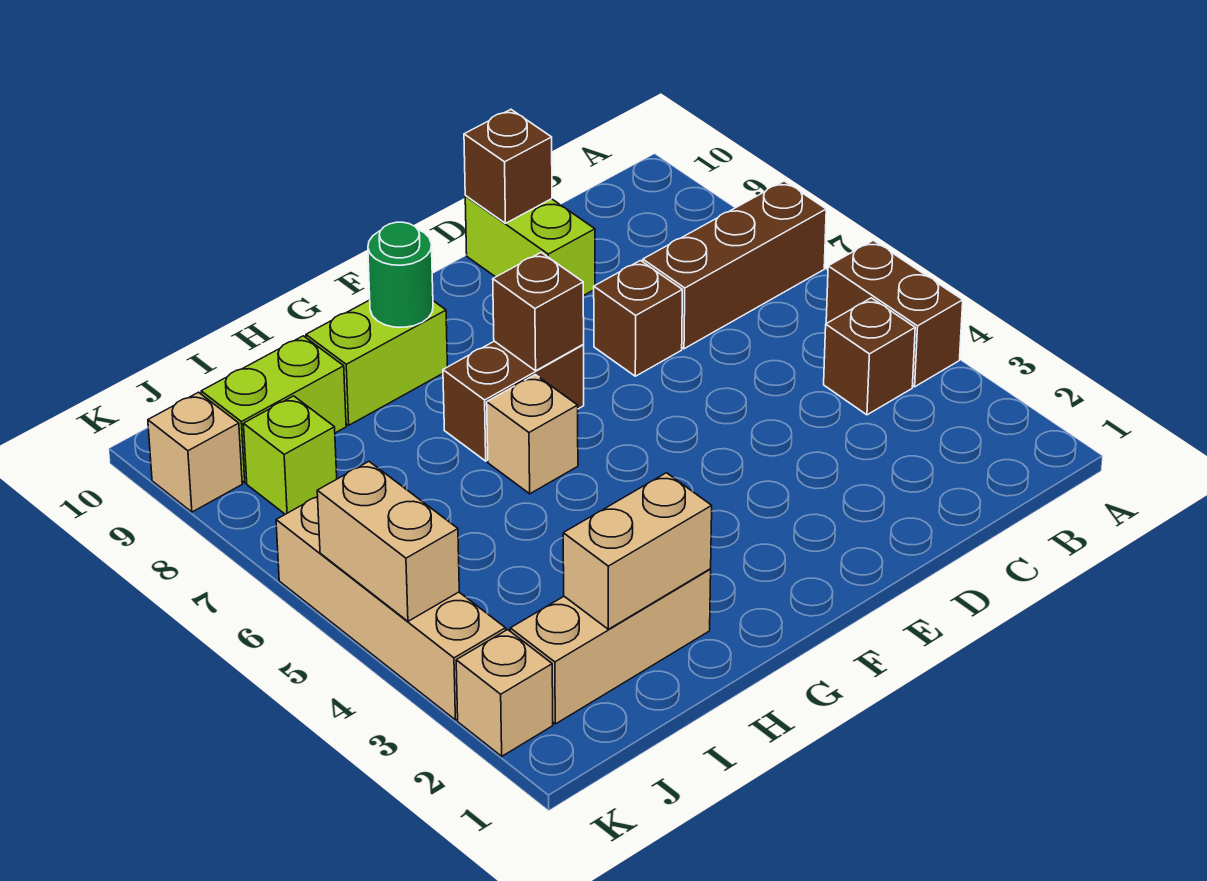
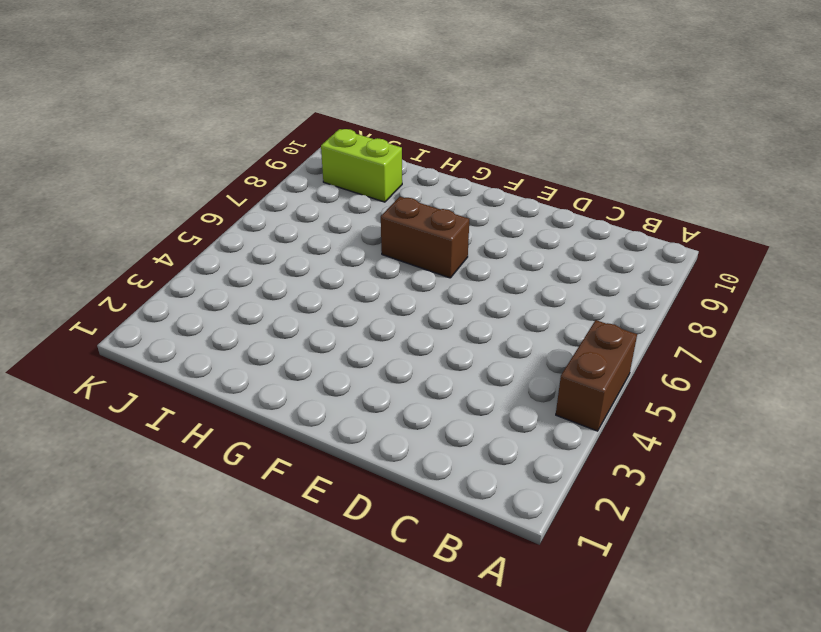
none -> brown brick A7:C7 level 1
none -> brown brick B4 level 1
none -> brown brick D7 level 1

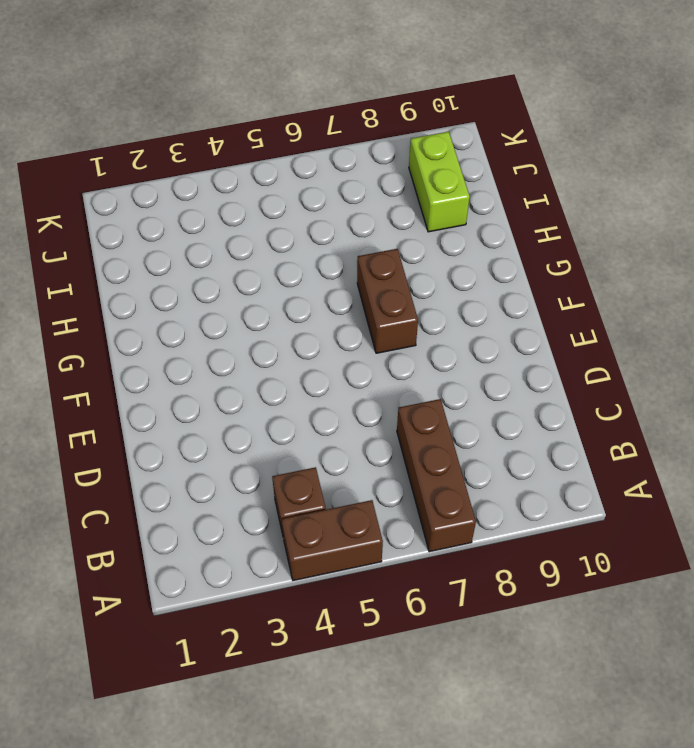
none -> brown brick D7 level 1
none -> lime brick D9:D10 level 1
none -> tan brick G6 level 1

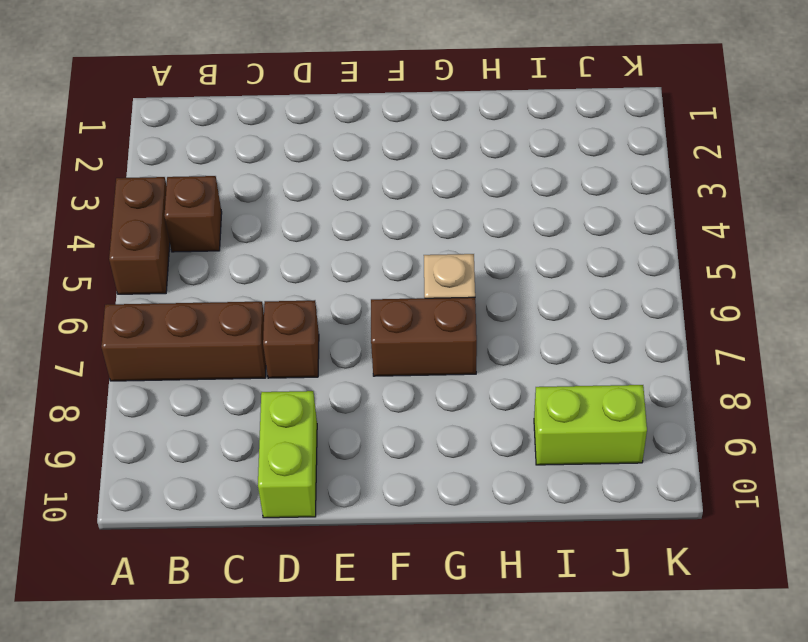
none -> lime brick G9:H9 level 1
none -> tan brick H2:J2 level 1
none -> lime brick J8 level 1

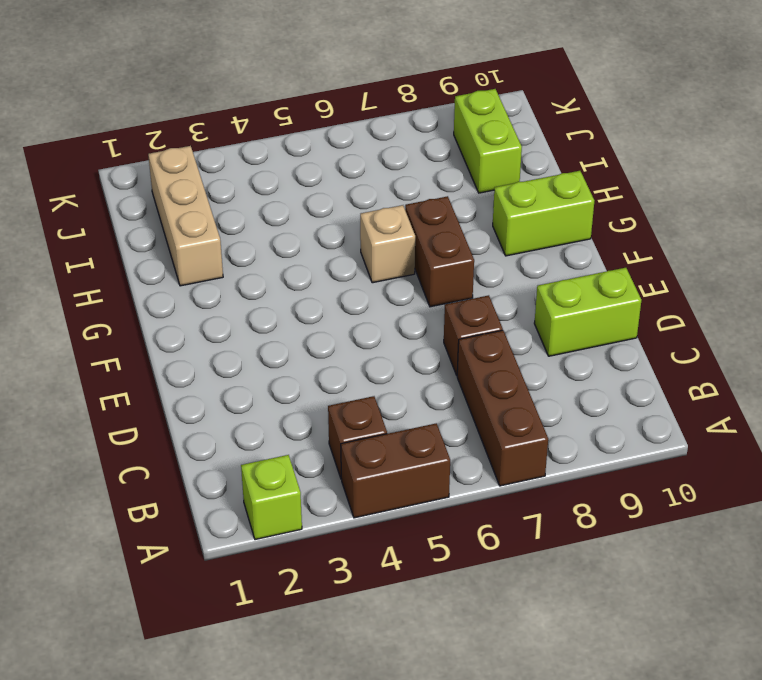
lime brick A2 level 1 -> lime brick J8 level 1
lime brick G9:G10 level 1 -> lime brick G9:H9 level 1
none -> tan brick K2 level 1
none -> tan brick K3:K6 level 1
none -> tan brick K9 level 1

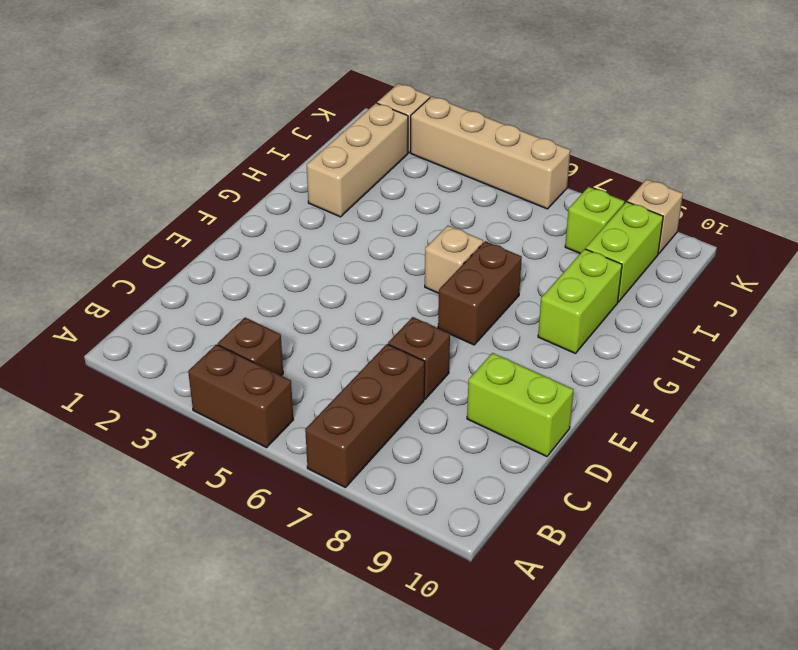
none -> brown brick D10 level 2
none -> brown brick F7 level 2
none -> green round brick G9 level 2

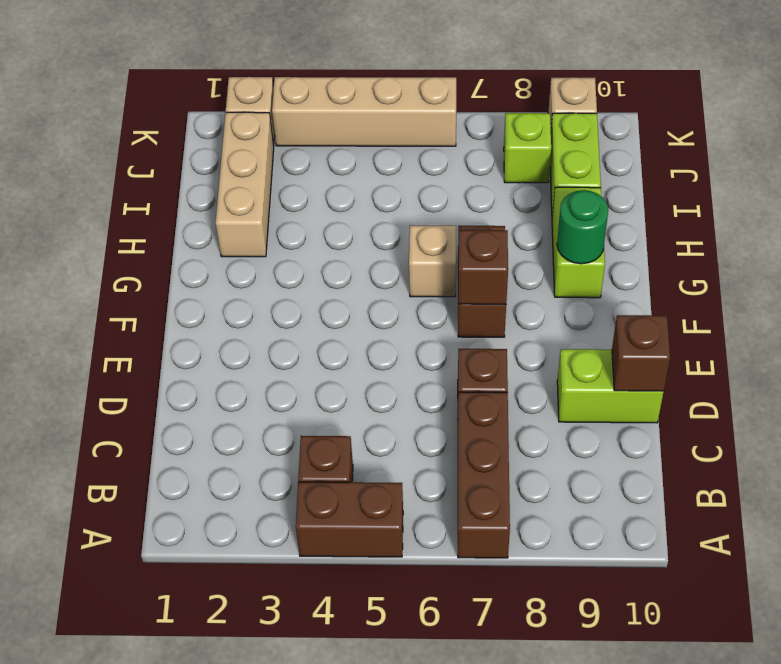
none -> tan brick H2:I2 level 2
none -> tan brick K4:K5 level 2

